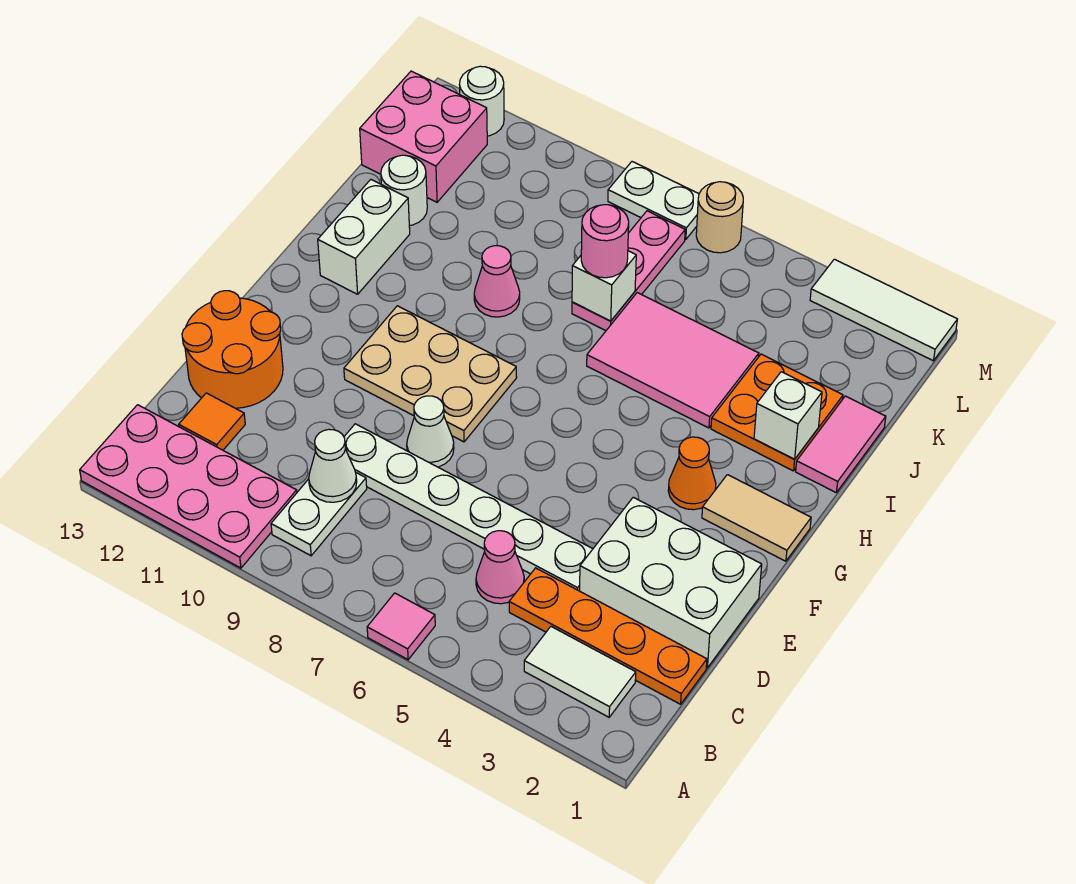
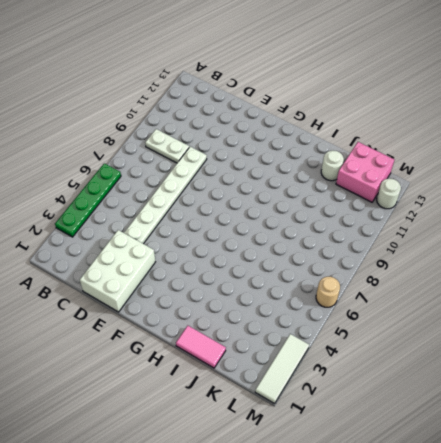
green plate A3:A6 level 1 -> pink tile A6 level 1
none -> pink plate A10:B13 level 1
none -> white tile B2:B3 level 1
none -> orange plate C1:C4 level 1
none -> pink cone C5 level 1

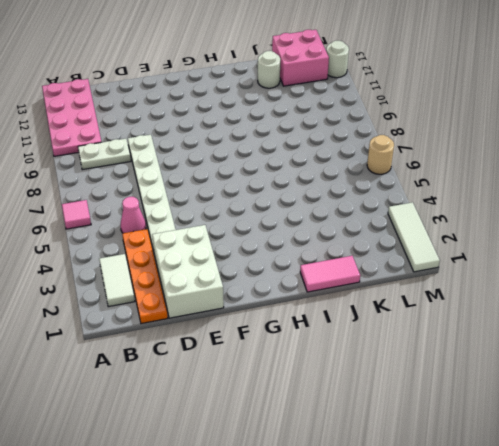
none -> orange tile C12 level 1
none -> orange round brick D12:E13 level 1
none -> white cone E8 level 1
none -> tan plate F8:G10 level 1

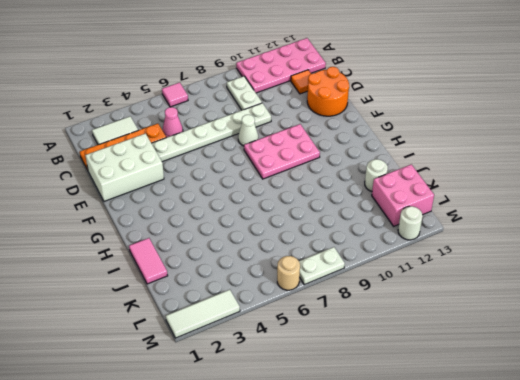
pink plate F8:G10 level 1 -> tan plate F8:G10 level 1
none -> tan tile G1:G2 level 1
none -> orange cone G3 level 1
none -> white brick H12:I12 level 1
none -> orange plate I2:J3 level 1

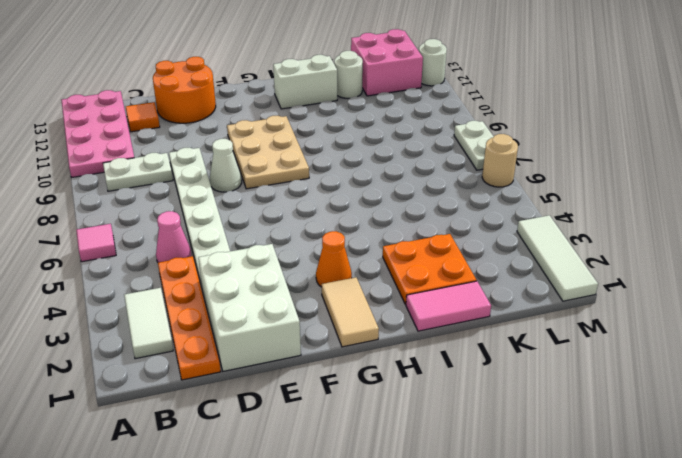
none -> pink tile I4:J6 level 1
none -> pink cone I9 level 1
none -> pink plate J7:L7 level 1
none -> white cone C9 level 2

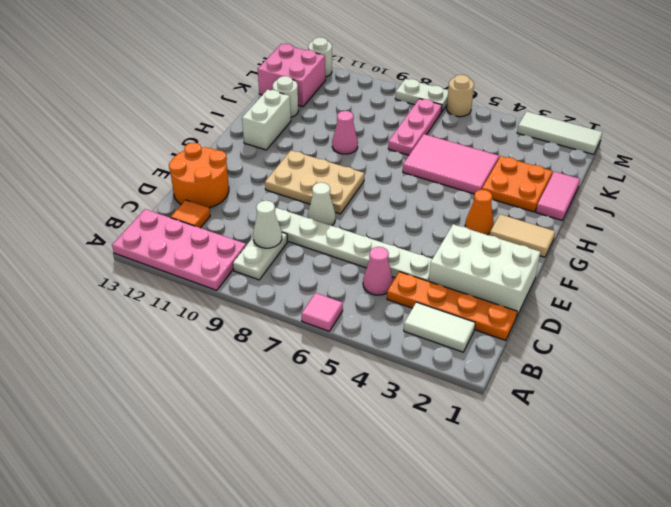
none -> white brick I2 level 2
none -> white brick J7 level 2
none -> pink round brick J7 level 3

